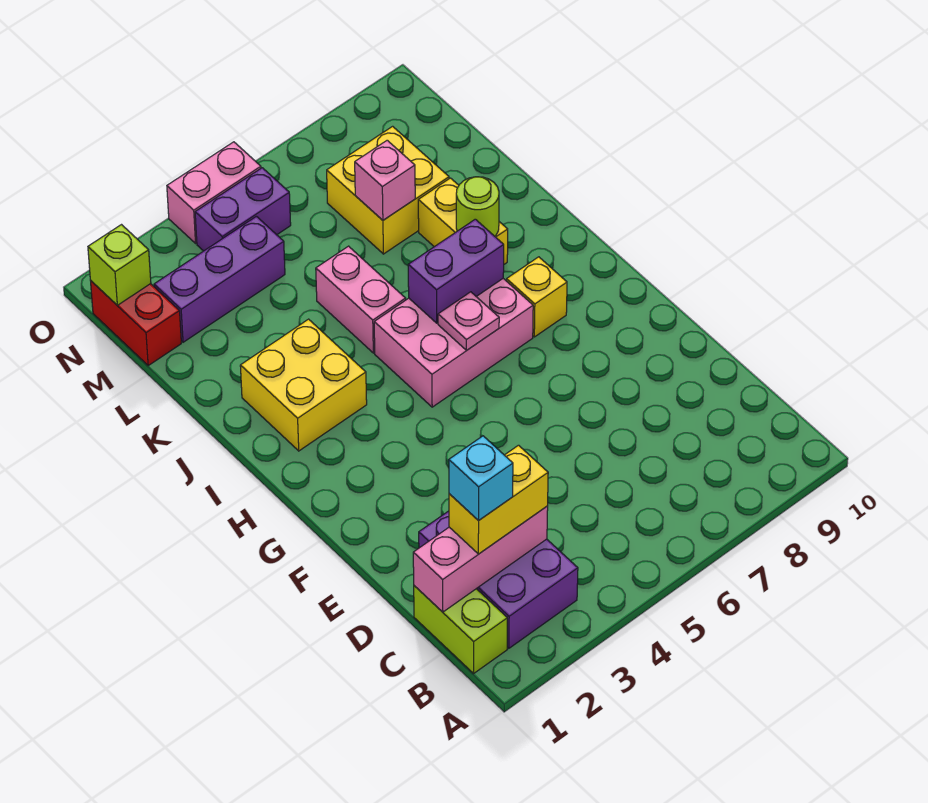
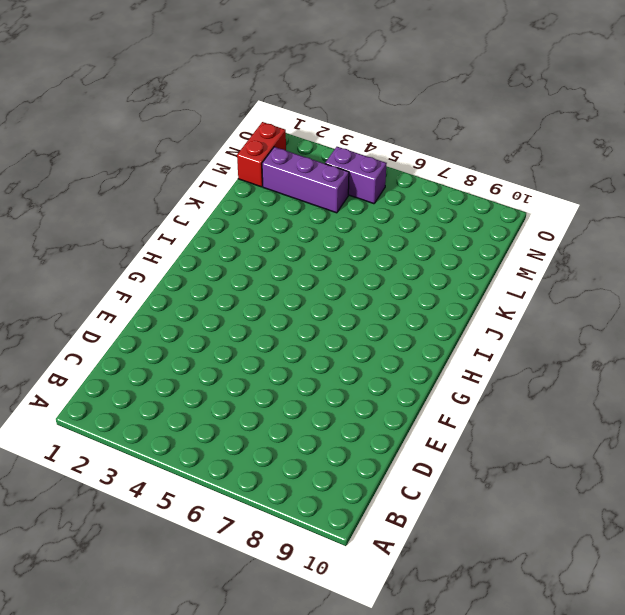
none -> lime brick B1:C1 level 1
none -> purple brick B2:D3 level 1
none -> pink brick H5:I7 level 1

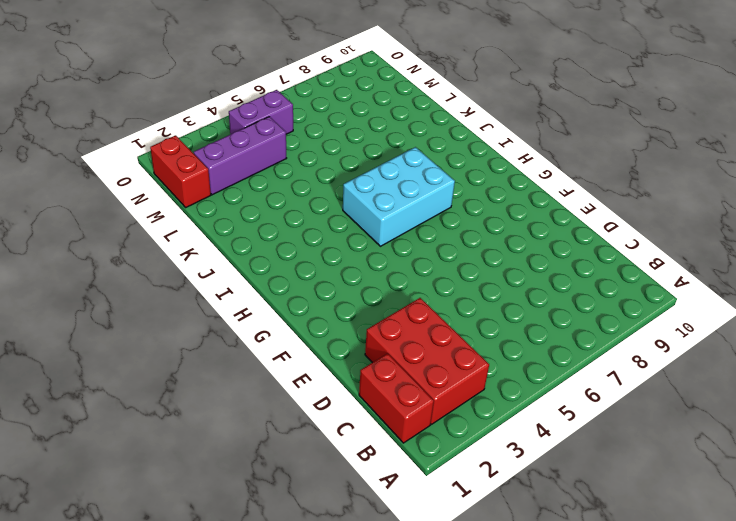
red brick B1:C1 level 1 -> lime brick B1:C1 level 1
red brick B2:D3 level 1 -> purple brick B2:D3 level 1
cyan brick H5:I7 level 1 -> pink brick H5:I7 level 1
none -> yellow brick H8 level 1
none -> yellow brick I2:J3 level 1
none -> pink brick J5:K5 level 1

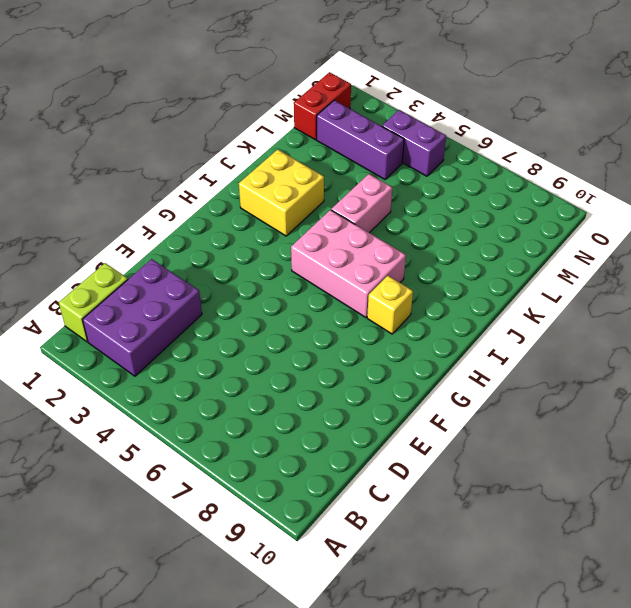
none -> yellow brick J8:K8 level 1
none -> yellow brick L7:M8 level 1
none -> pink brick O4:O5 level 1

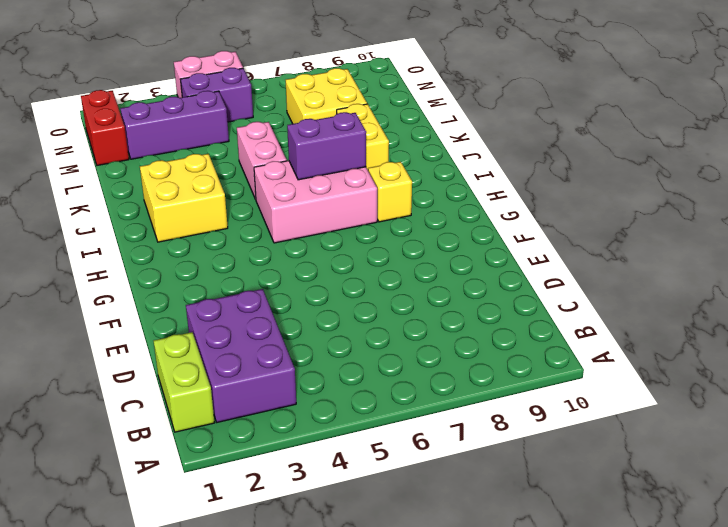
none -> pink brick C1:C3 level 2
none -> pink plate H6 level 2
none -> lime round brick J8 level 2

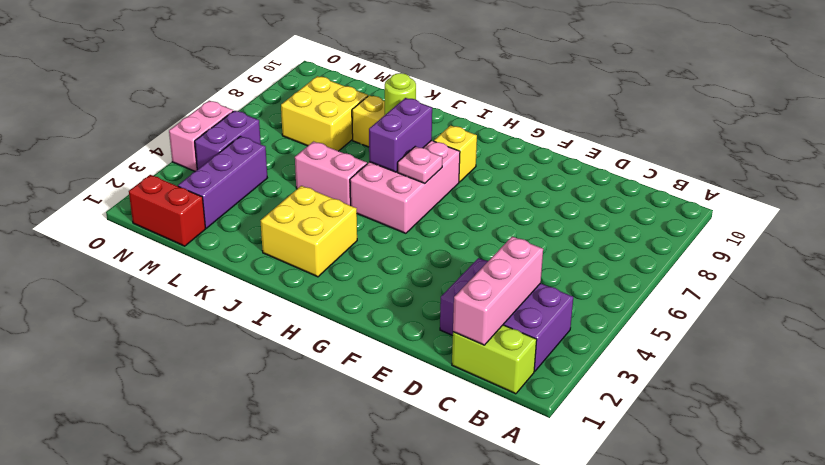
none -> pink brick L7 level 2
none -> lime brick N1 level 2
none -> yellow brick C2:C3 level 3

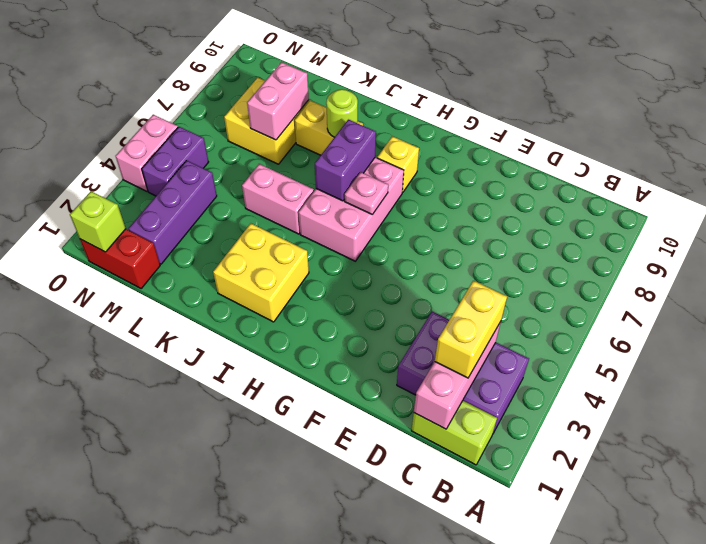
pink brick L7:L8 level 2 -> pink brick L7 level 2
none -> cyan brick C2 level 4

